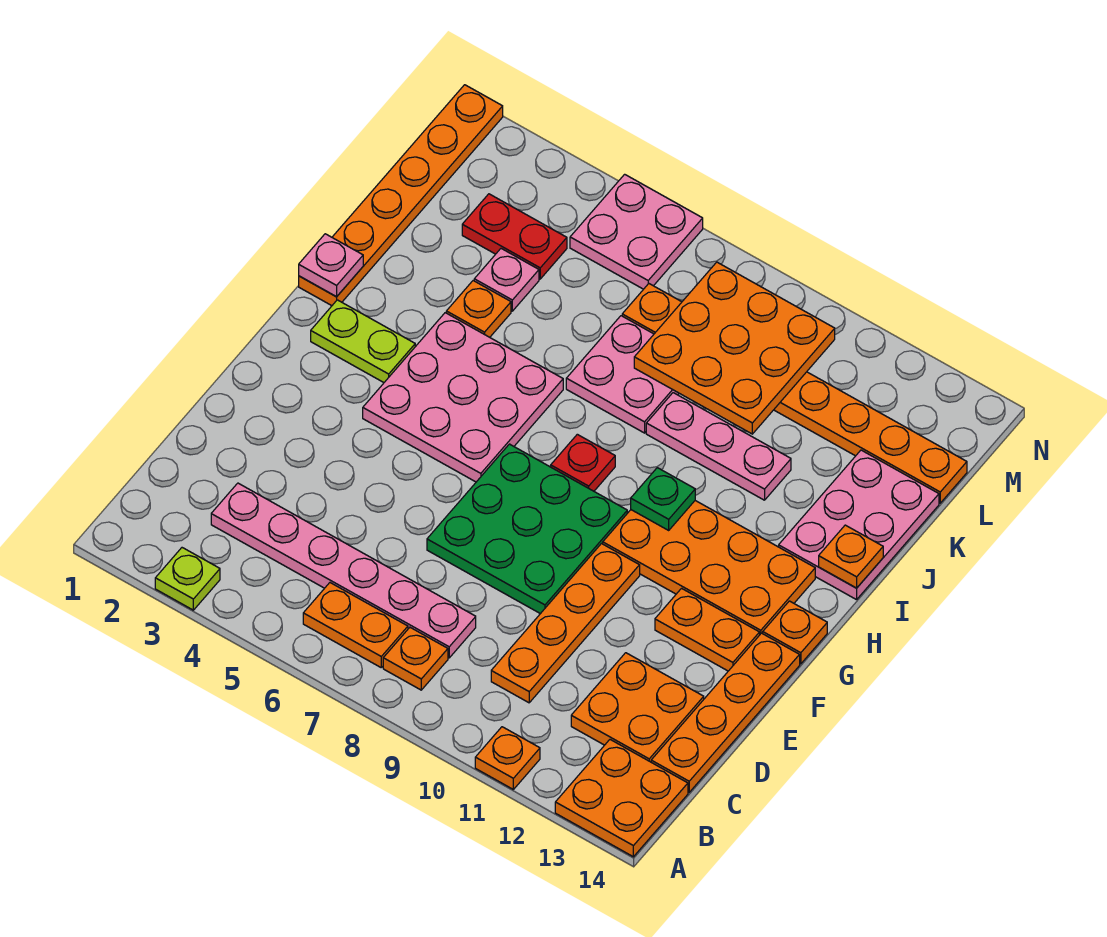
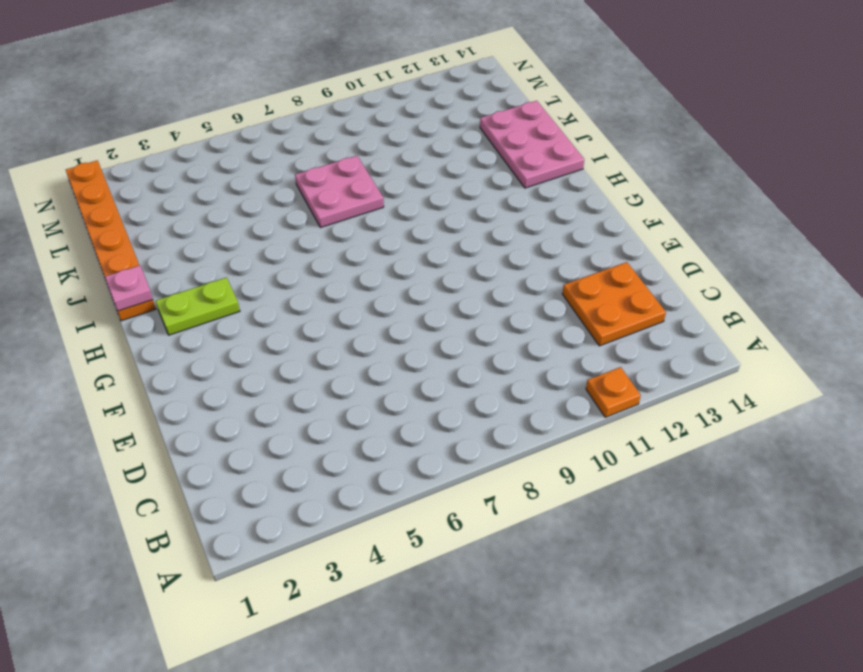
none -> lime plate A3 level 1
none -> orange plate A13:B14 level 1
none -> orange plate B6:B7 level 1

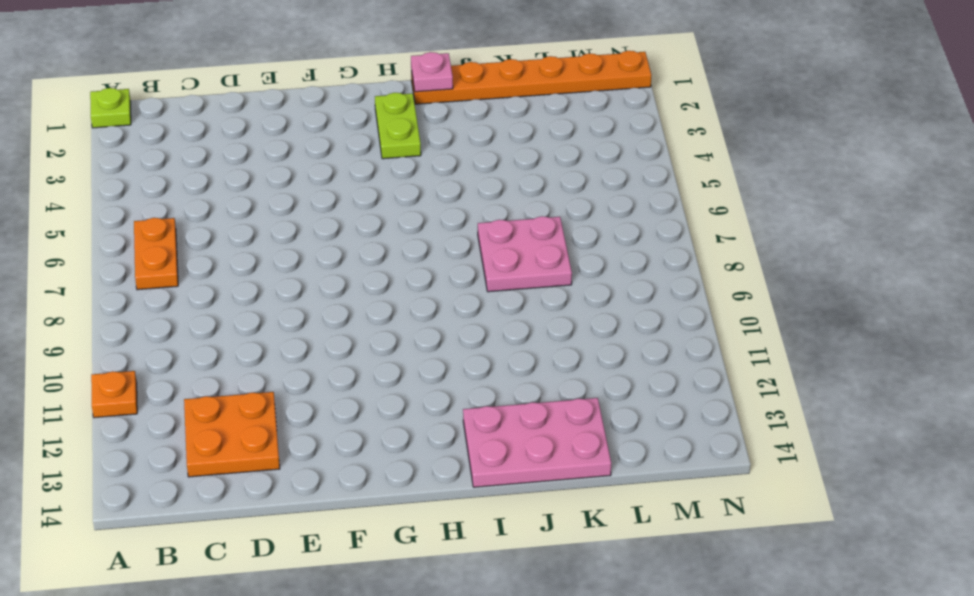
lime plate A1 level 1 -> lime plate A3 level 1
none -> orange plate A13:B14 level 1
none -> orange plate B8 level 1
none -> pink plate C3:C8 level 1

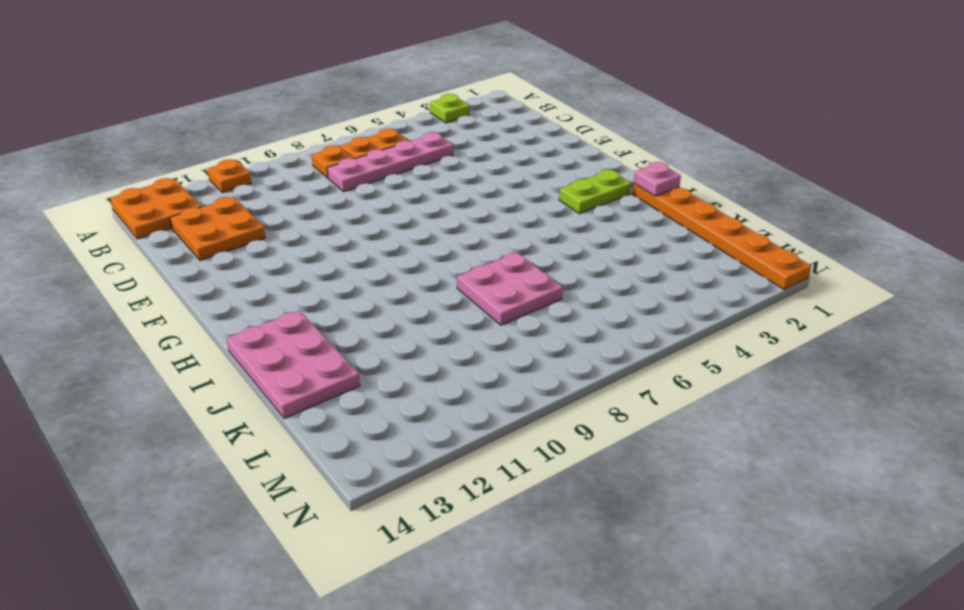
pink plate C5:C8 level 1 -> pink plate C3:C8 level 1
none -> orange plate C10:F10 level 1
none -> orange plate C14:F14 level 1
none -> green plate E7:G9 level 1

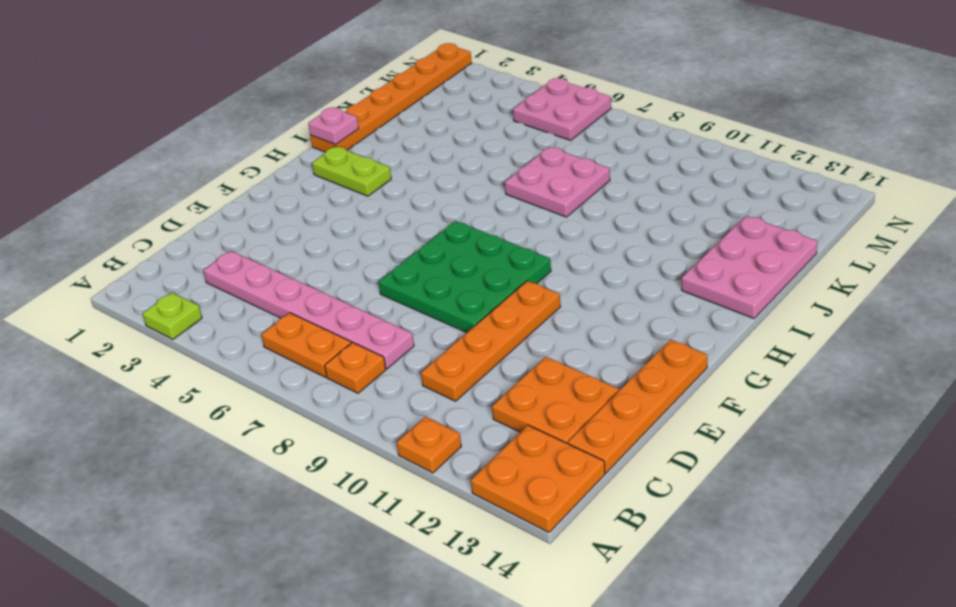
none -> orange plate F12:F13 level 1
none -> pink plate G4:I6 level 1
none -> orange plate G10:H13 level 1

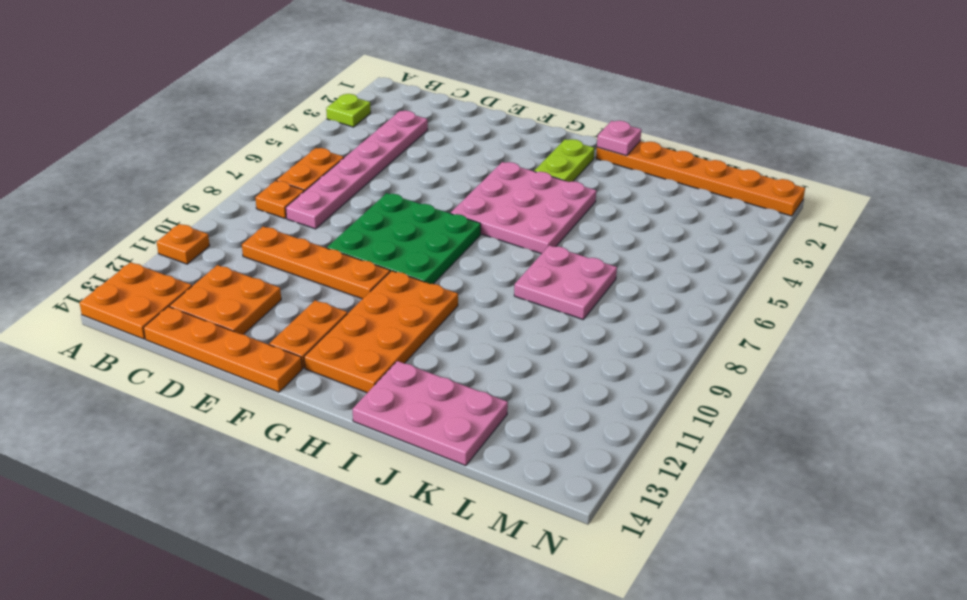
none -> orange plate G14 level 1
none -> red plate H8 level 1
none -> orange plate J4 level 1

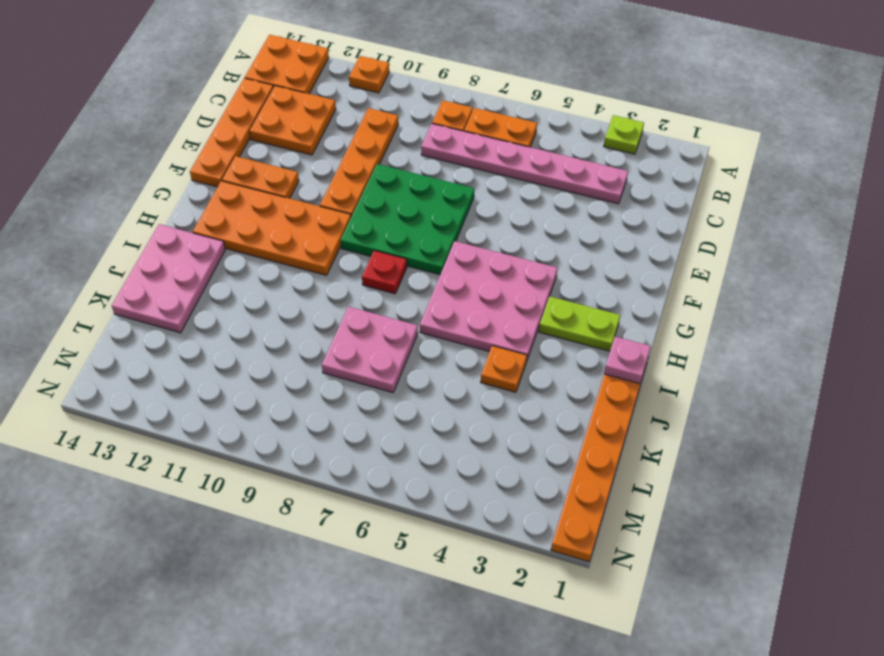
none -> orange plate G14 level 1
none -> pink plate J9:J11 level 1
none -> pink plate K4 level 1

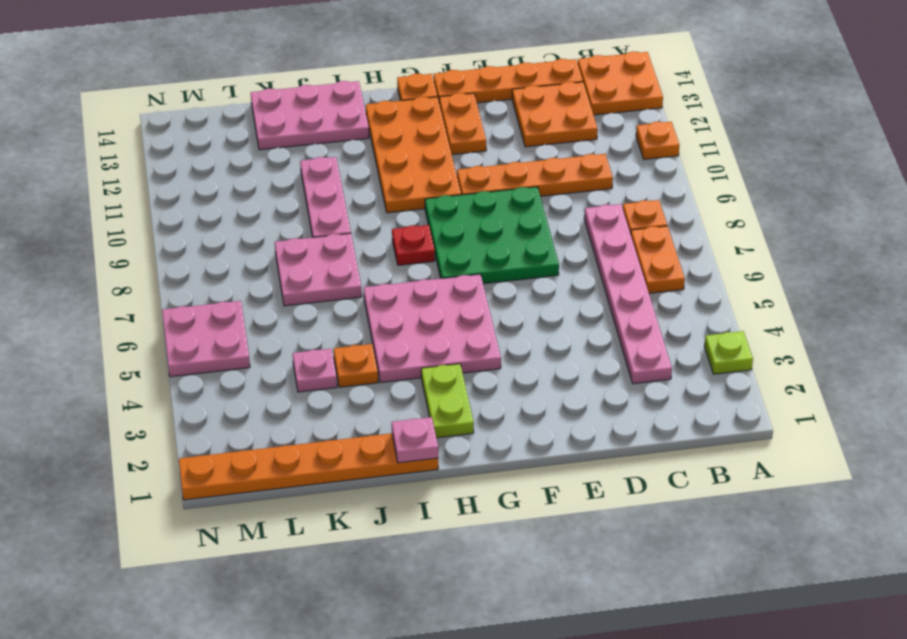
none -> red plate L3:L4 level 1
none -> orange plate L7:L14 level 1
none -> green plate H10 level 2

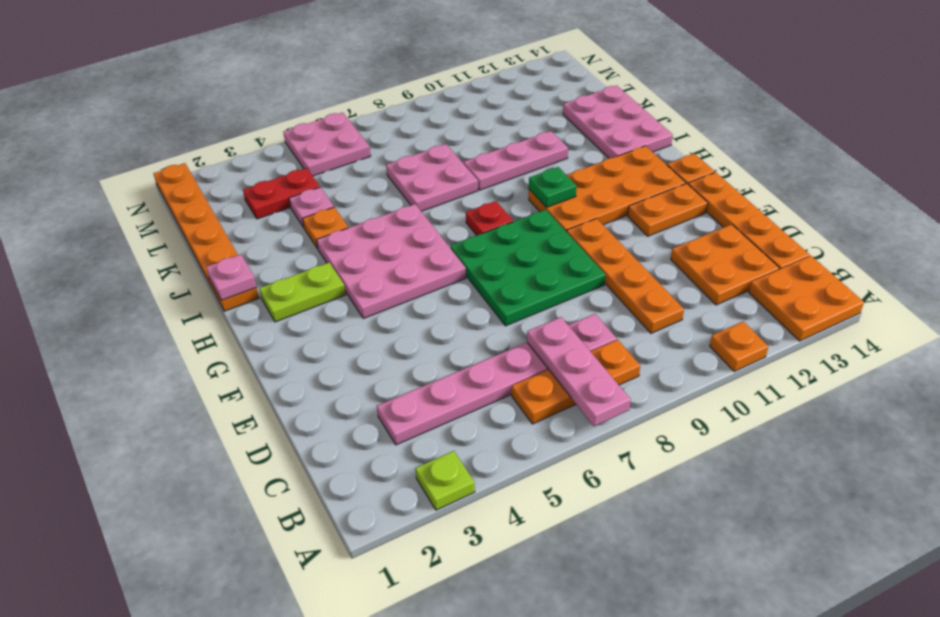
pink plate A7:C7 level 2 -> none
none -> orange plate L7:L14 level 1
none -> orange plate I14 level 2
none -> orange plate K8:M10 level 2

